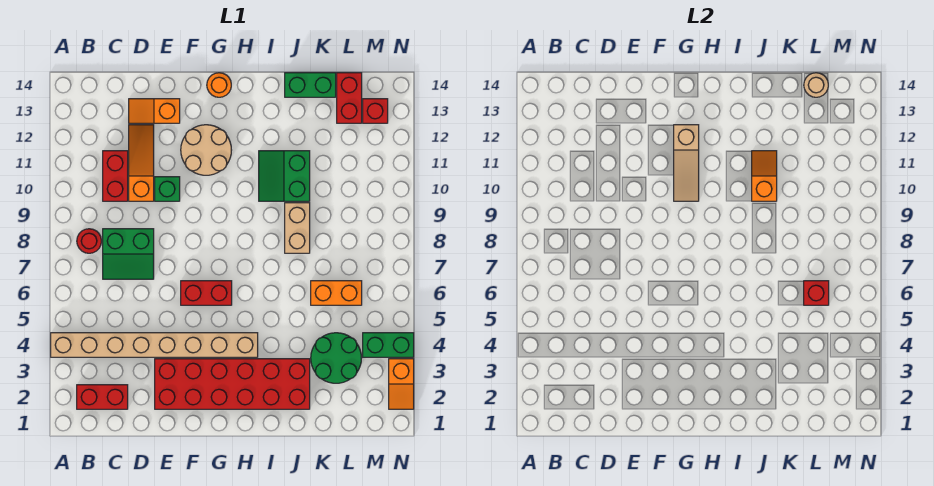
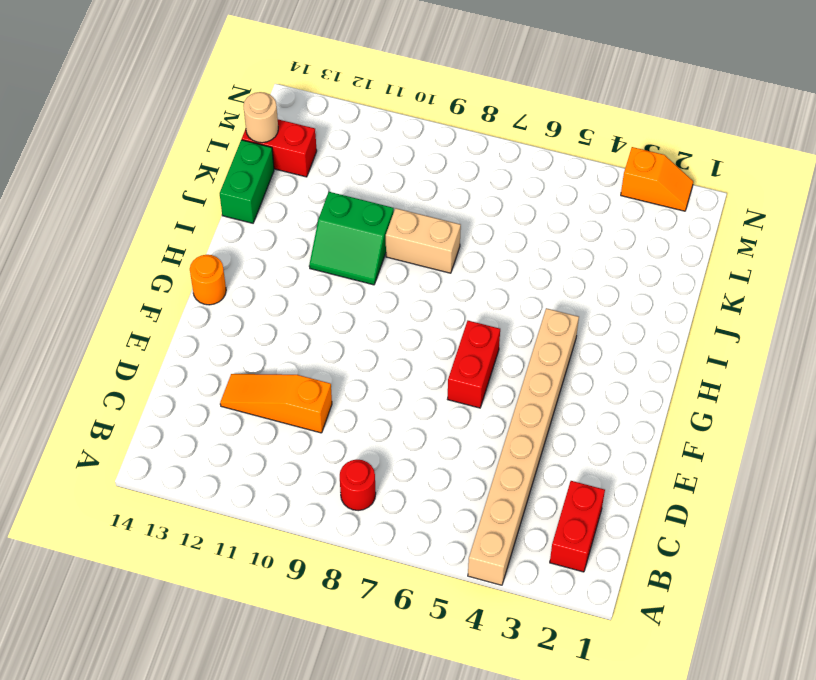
none -> green slope C7:D8 level 1 top 8
none -> red brick C10:C11 level 1
none -> orange slope D13:E13 level 1 top E

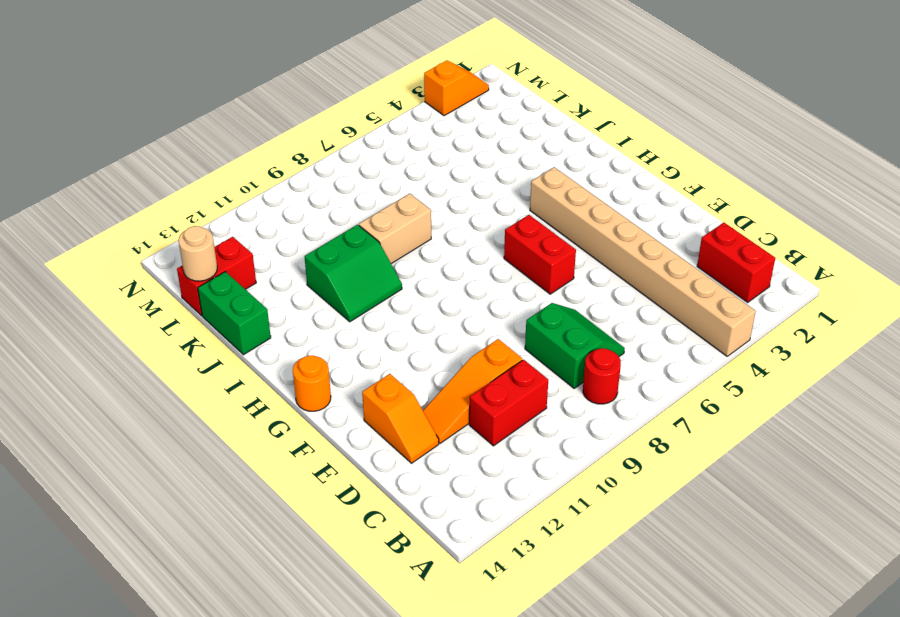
none -> red brick E2:J3 level 1
none -> green brick E10 level 1
none -> tan round brick F11:G12 level 1

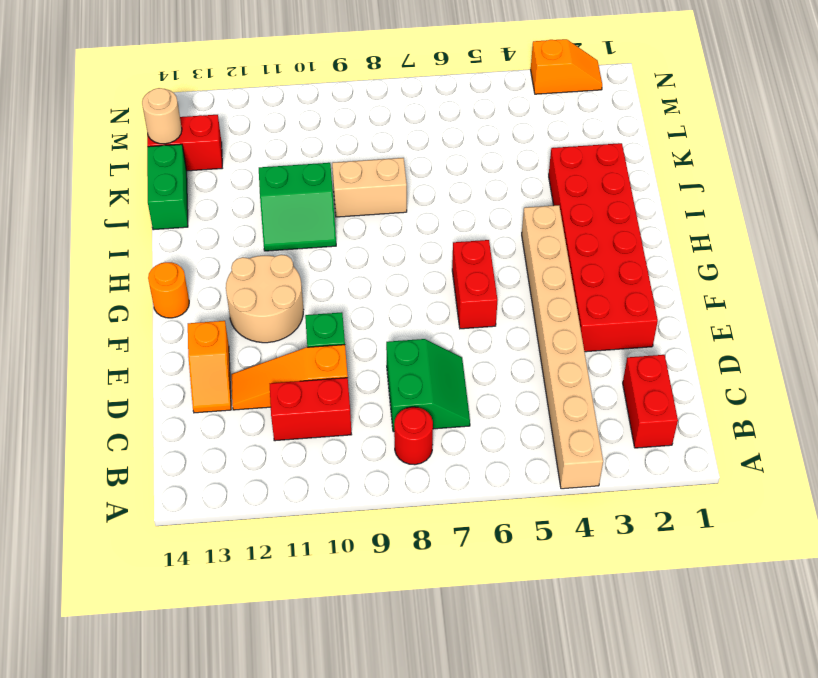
none -> green round brick K3:L4 level 1
none -> orange brick K6:L6 level 1
none -> green brick M4:N4 level 1

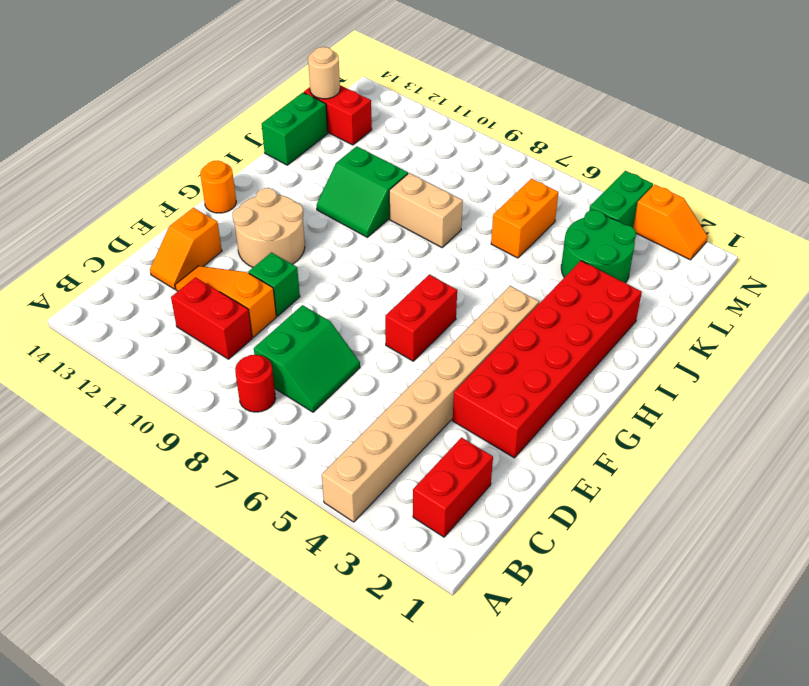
none -> red brick M13 level 1
none -> tan slope G10:G12 level 2 top 12
none -> orange slope J10:J11 level 2 top 10

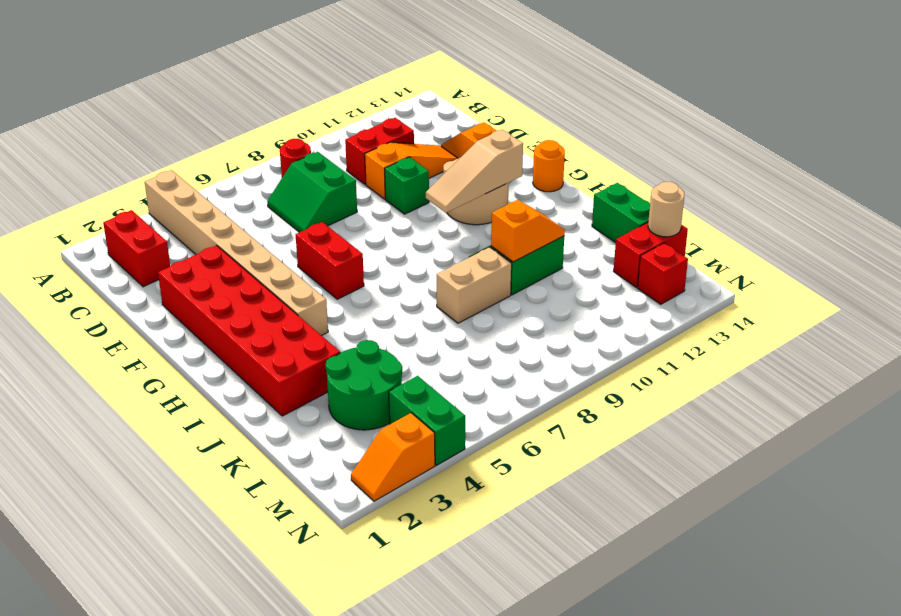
none -> orange brick K6:L6 level 1
none -> red brick L6 level 2

